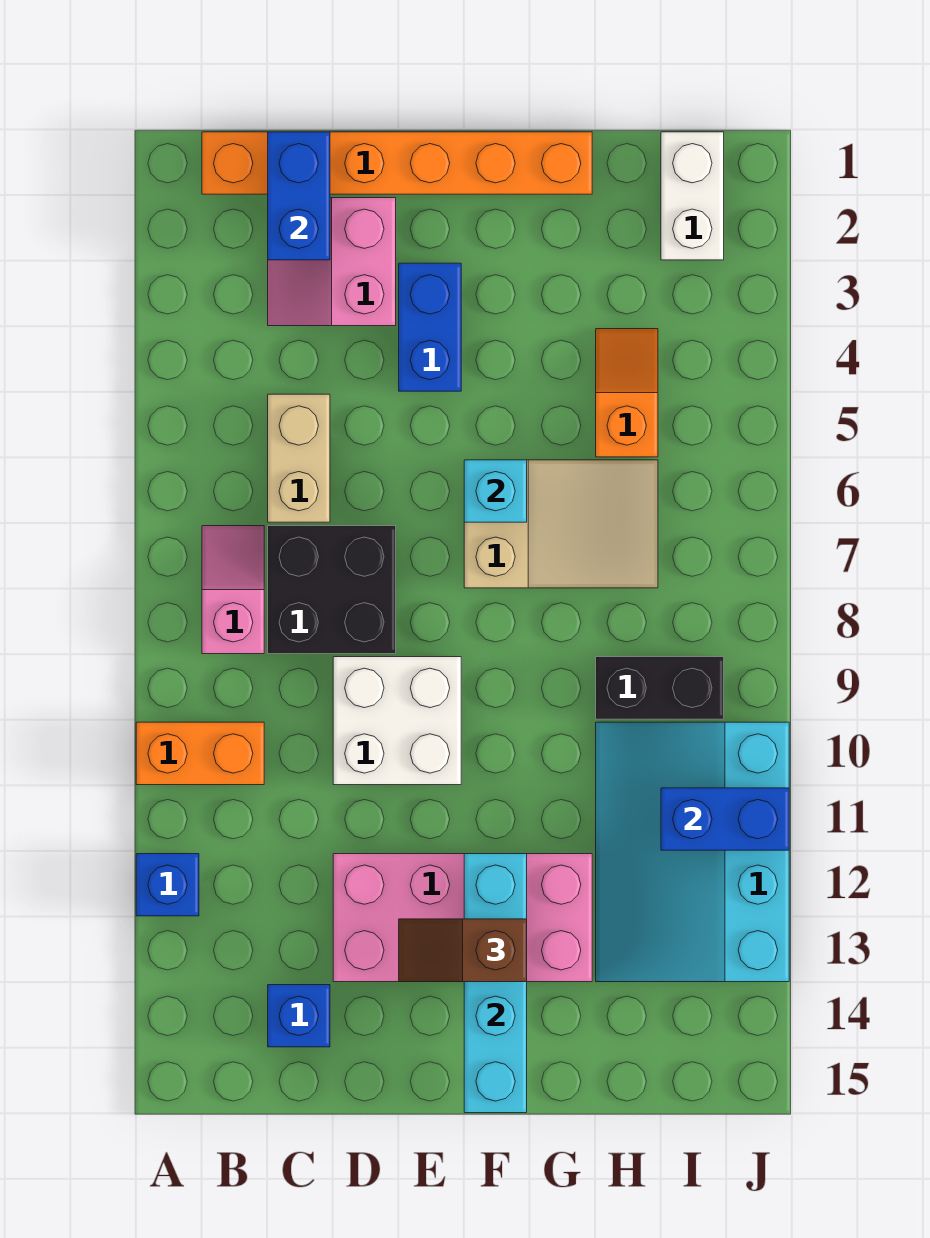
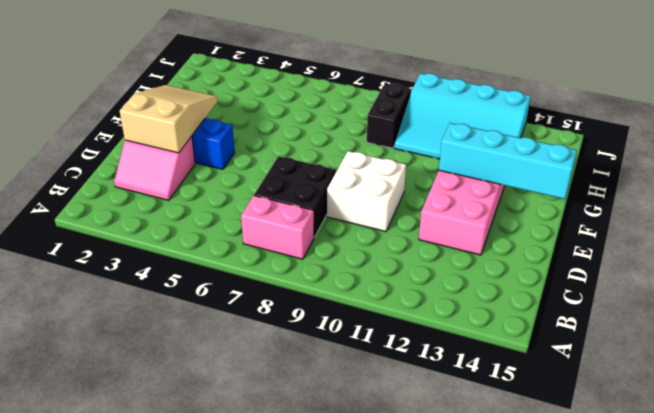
pink brick B7:B8 level 1 -> pink slope B7:B8 level 1 top 8
tan slope D2:F3 level 2 top D -> tan slope F6:H7 level 1 top F
none -> orange brick A10:B10 level 1
none -> blue brick A12 level 1
none -> orange brick B1:G1 level 1

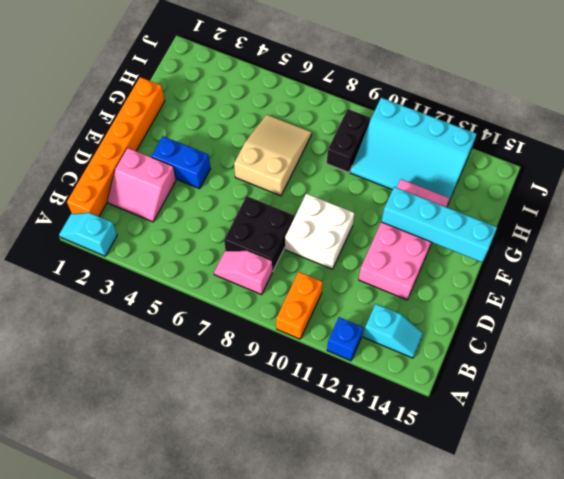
cyan slope A1:A2 level 1 top 2 -> none
cyan slope B13:B14 level 1 top 13 -> none
none -> tan brick C5:C6 level 1
none -> blue brick C14 level 1
none -> orange slope H4:H5 level 1 top 5

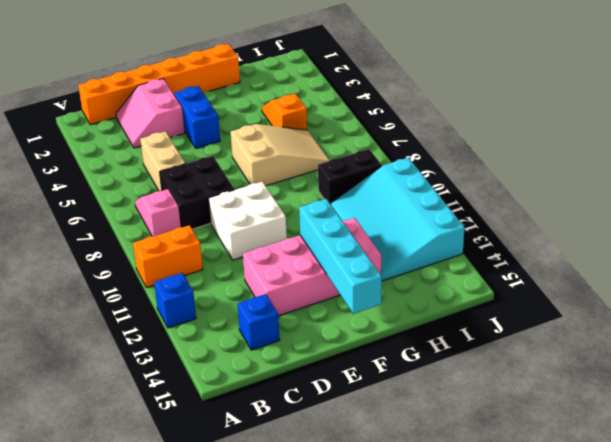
none -> white brick I1:I2 level 1
none -> blue brick C1:C2 level 2
none -> cyan brick F6 level 2

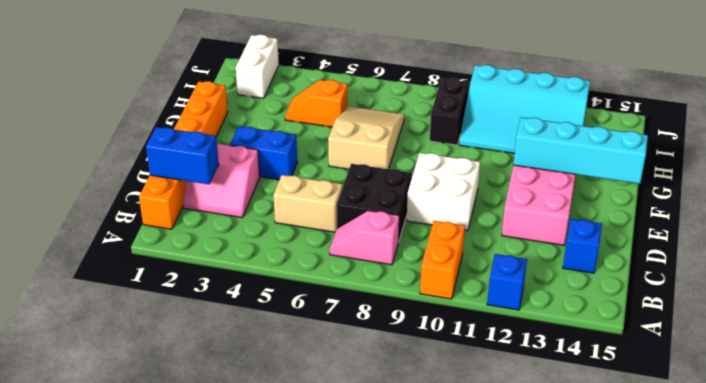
white brick I2:J2 level 1 -> white brick I1:I2 level 1
none -> cyan brick F6 level 2
none -> blue brick I11:J11 level 2
none -> brown slope E13:F13 level 3 top F

